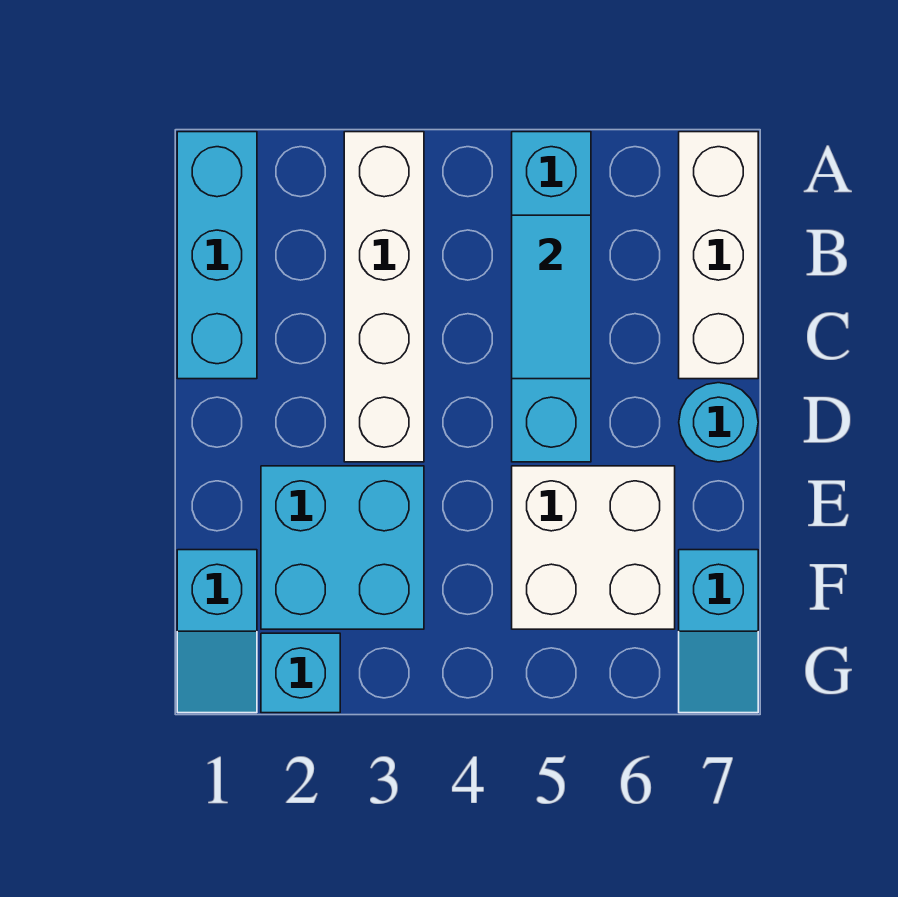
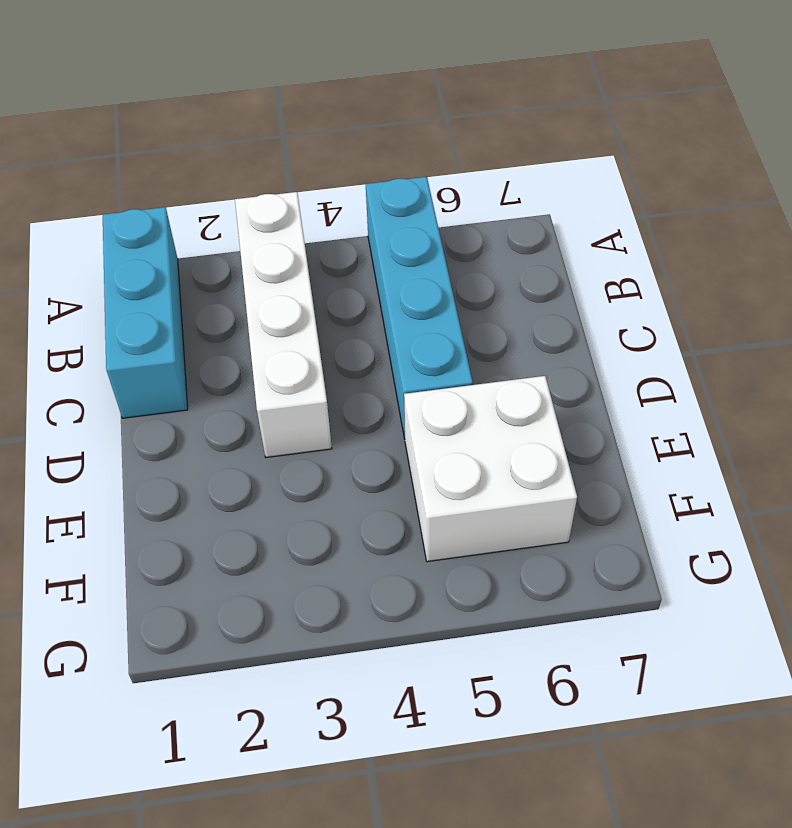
none -> white brick A7:C7 level 1
none -> cyan round brick D7 level 1

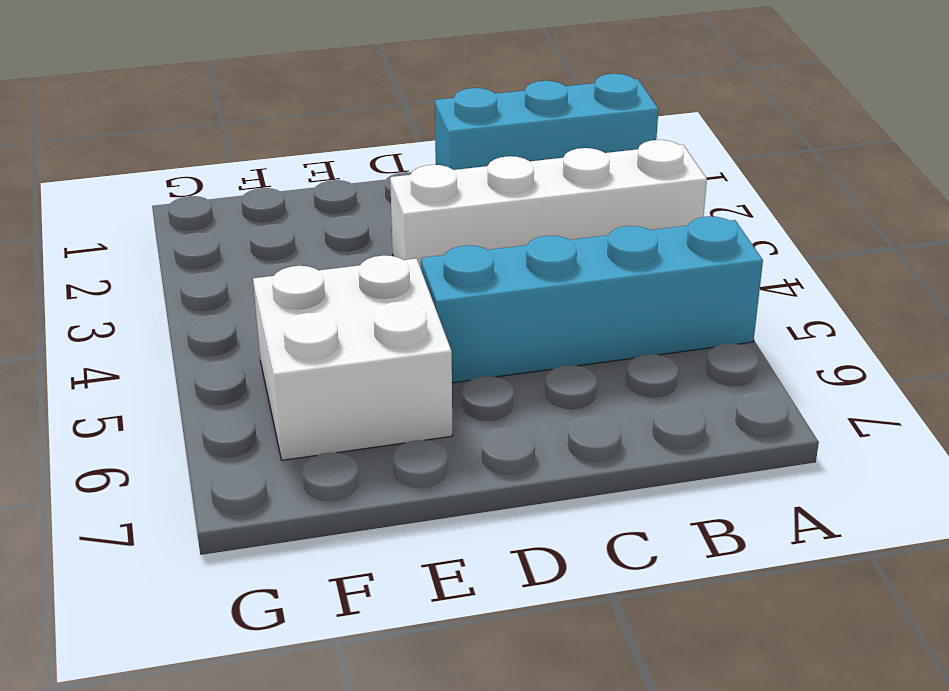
none -> white brick A7:C7 level 1
none -> cyan round brick D7 level 1

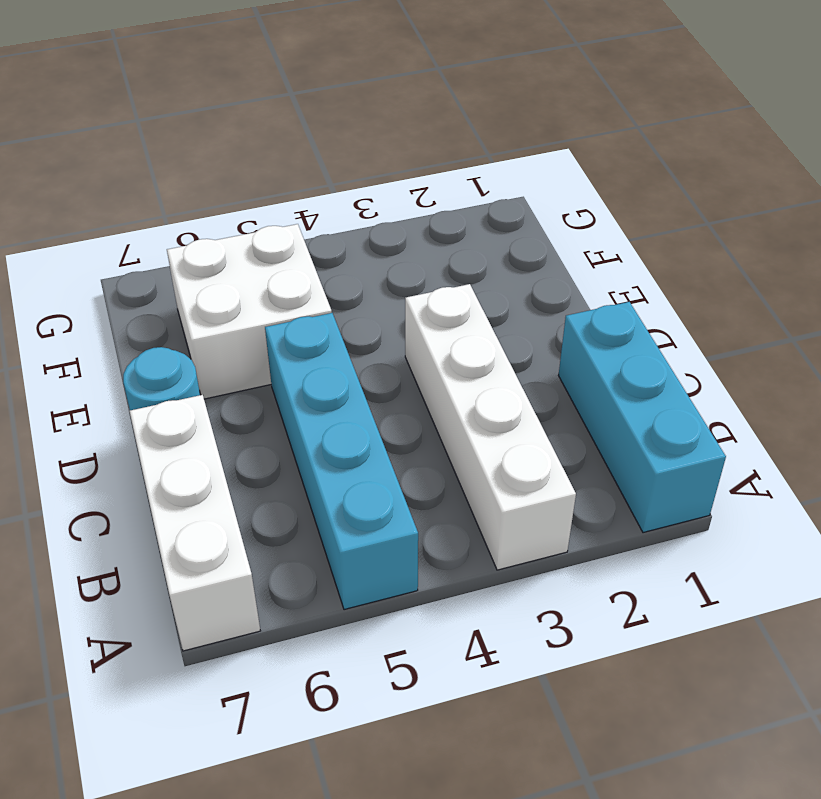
none -> cyan brick E2:F3 level 1
none -> cyan slope F1:G1 level 1 top F

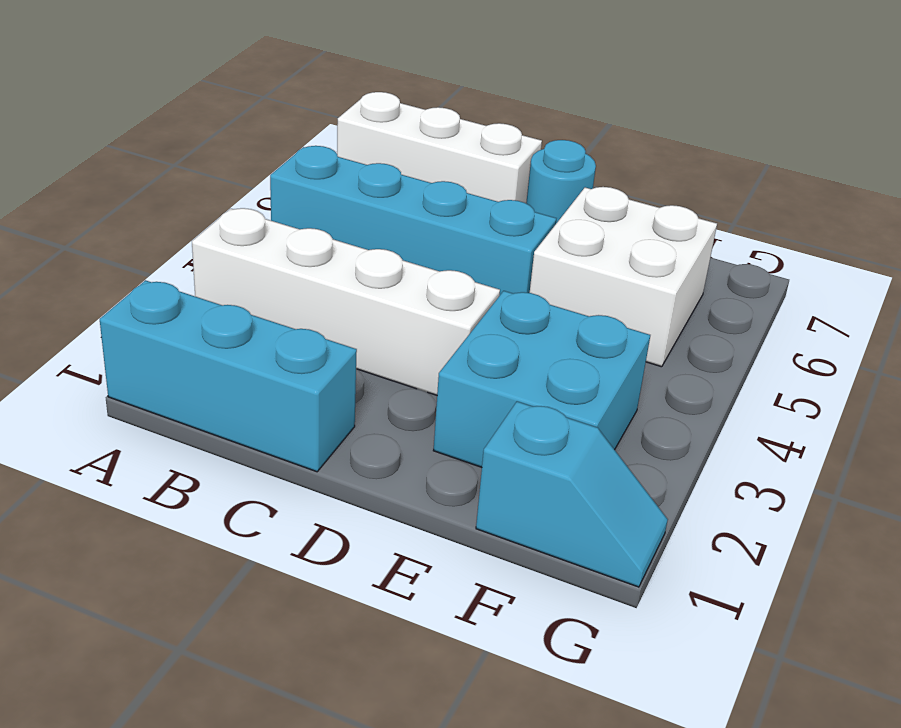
none -> cyan slope F7:G7 level 1 top F
none -> cyan brick G2 level 1

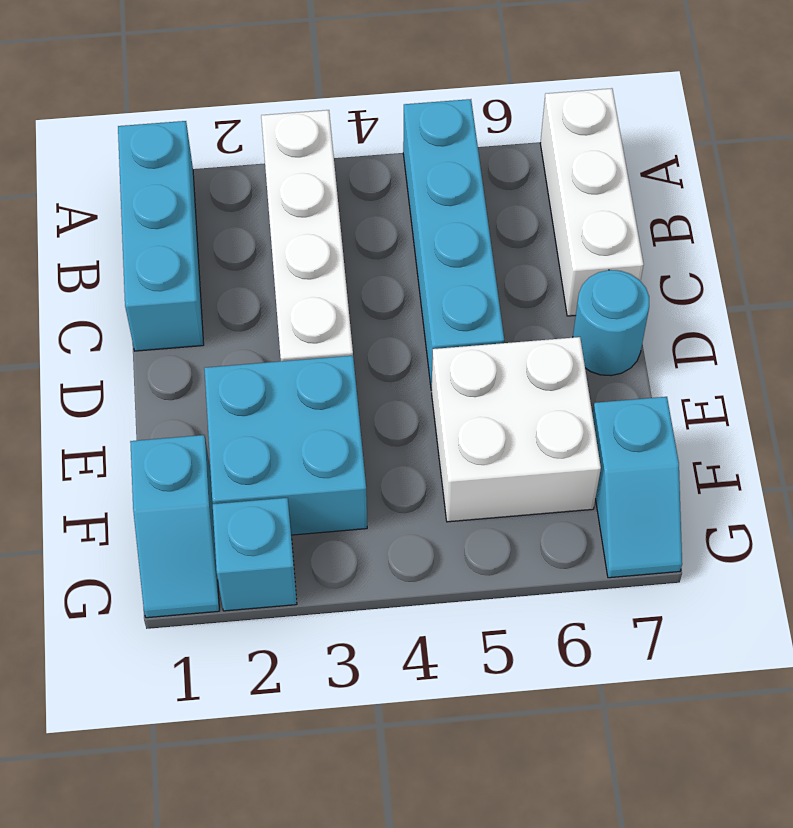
none -> cyan tile B5:C5 level 2

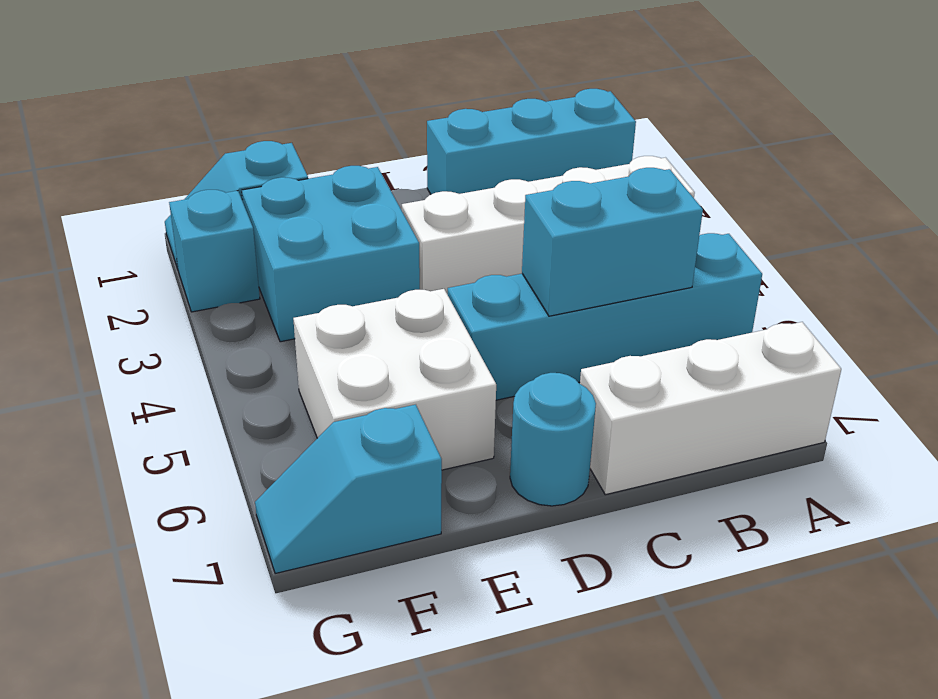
cyan brick B5:C5 level 2 -> cyan tile B5:C5 level 2

